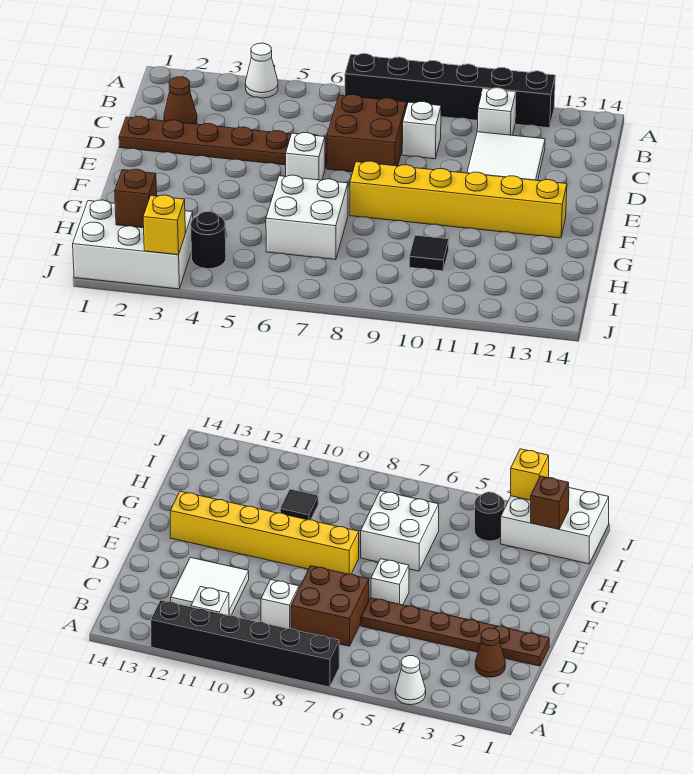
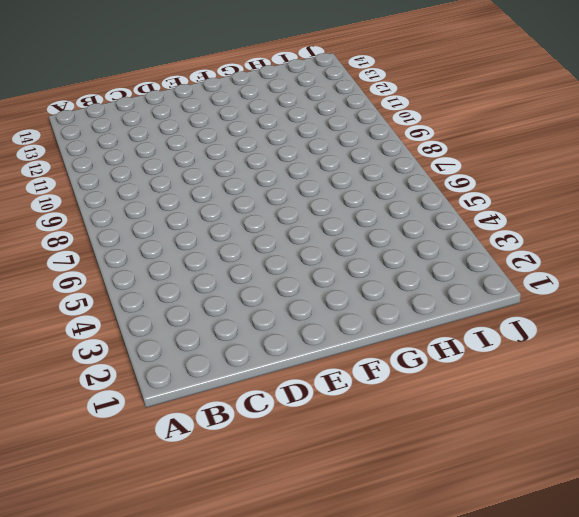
none -> white cone A4 level 1
none -> black brick A7:A12 level 1
none -> white brick B11 level 1

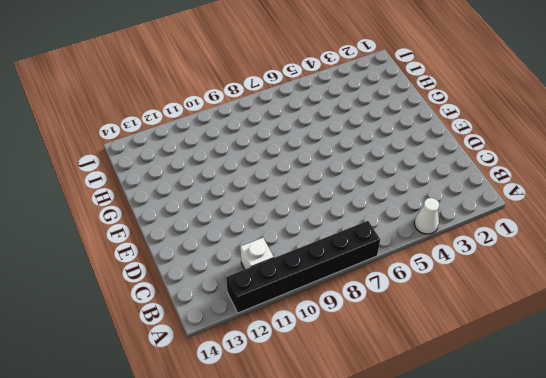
none -> brown cone C2 level 1
none -> brown brick C7:D8 level 1
none -> white brick C9 level 1

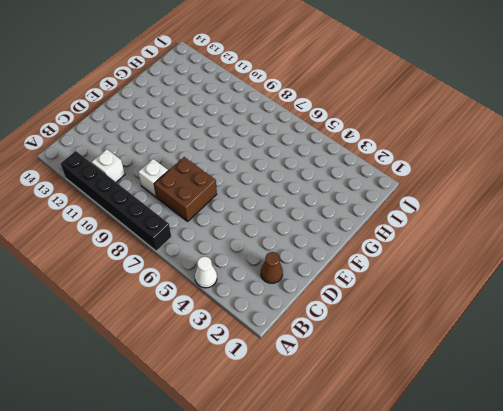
none -> white tile C11:D12 level 1
none -> brown plate D1:D6 level 1
none -> white brick E6 level 1

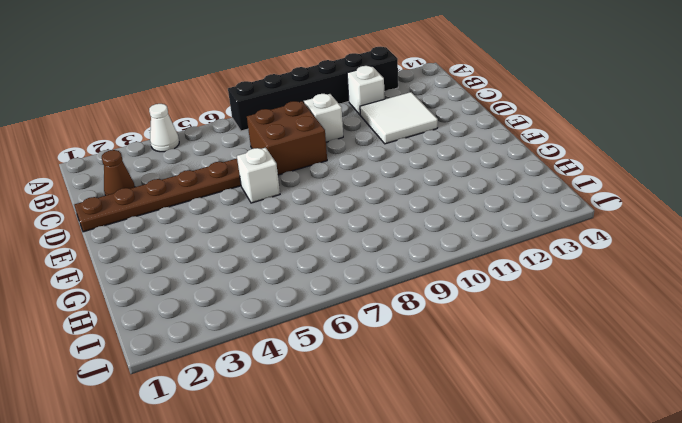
none -> yellow brick F8:F13 level 1
none -> white brick G6:H7 level 1
none -> black tile H10 level 1

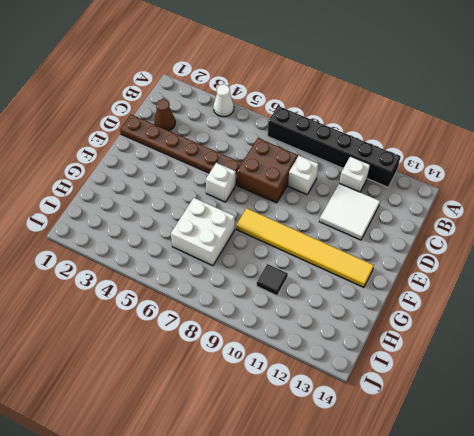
yellow tile F8:F13 level 1 -> yellow brick F8:F13 level 1
none -> white brick I1:J3 level 1
none -> black round brick I4 level 1
none -> brown brick I2 level 2

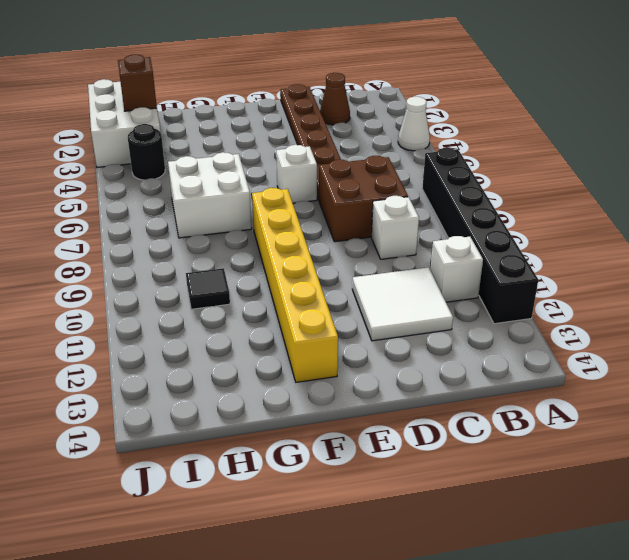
none -> yellow brick J3 level 2

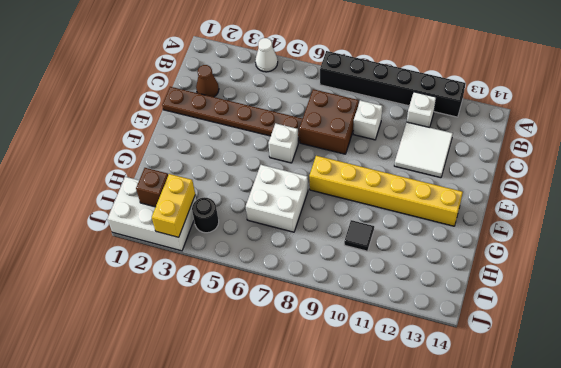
yellow brick I3:J3 level 2 -> yellow brick J3 level 2

